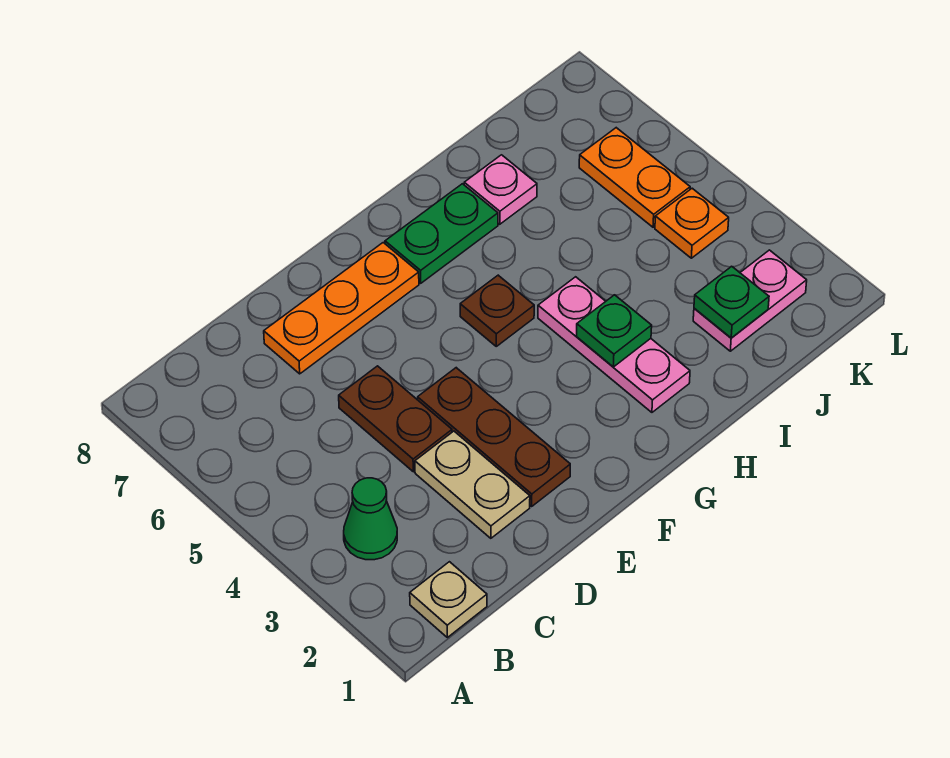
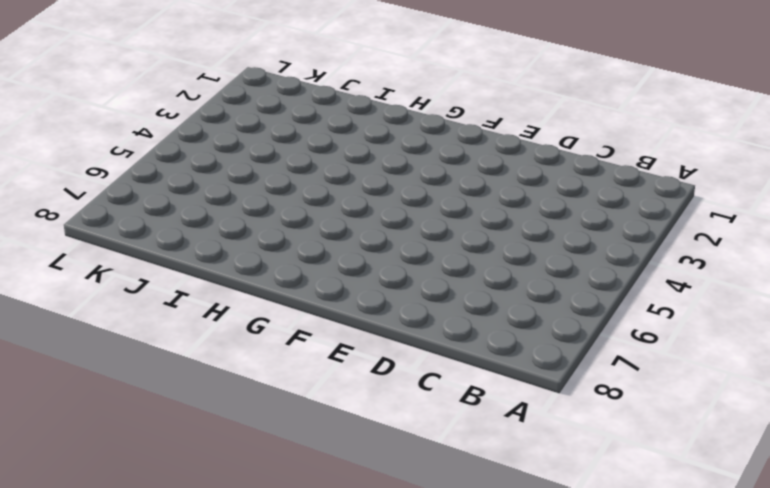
none -> tan plate B1 level 1
none -> green cone B3 level 1
none -> tan plate D2:D3 level 1

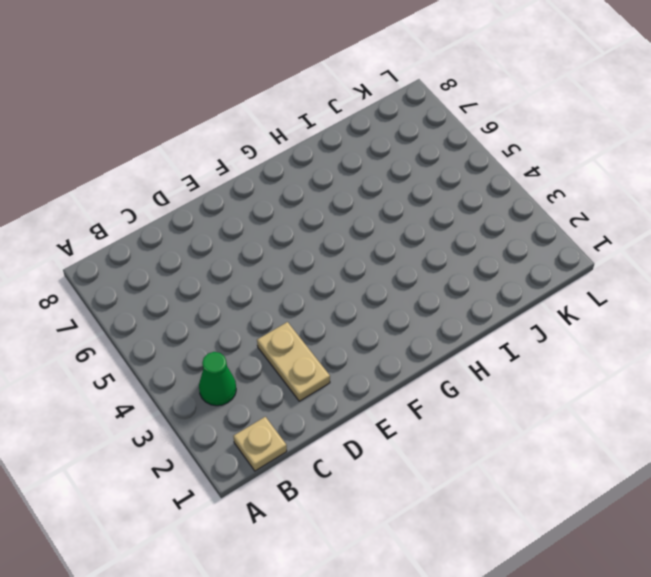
none -> brown plate D4:D5 level 1
none -> orange plate D7:F7 level 1
none -> brown plate E2:E4 level 1

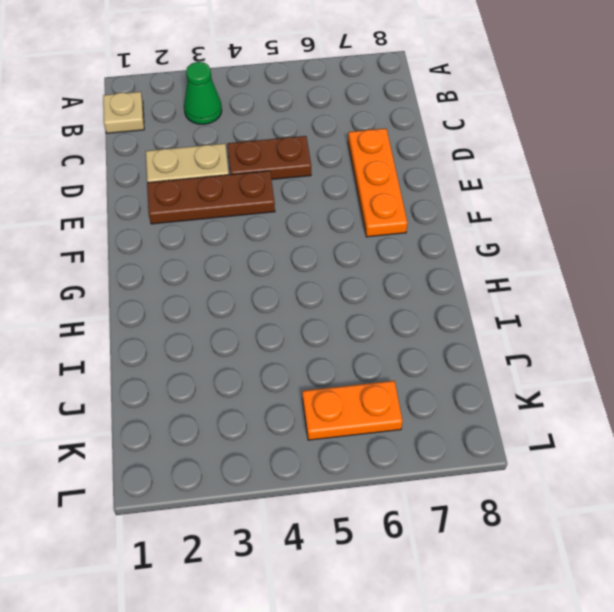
none -> brown plate G5 level 1
none -> green plate G7:H7 level 1
none -> pink plate H2:H4 level 1

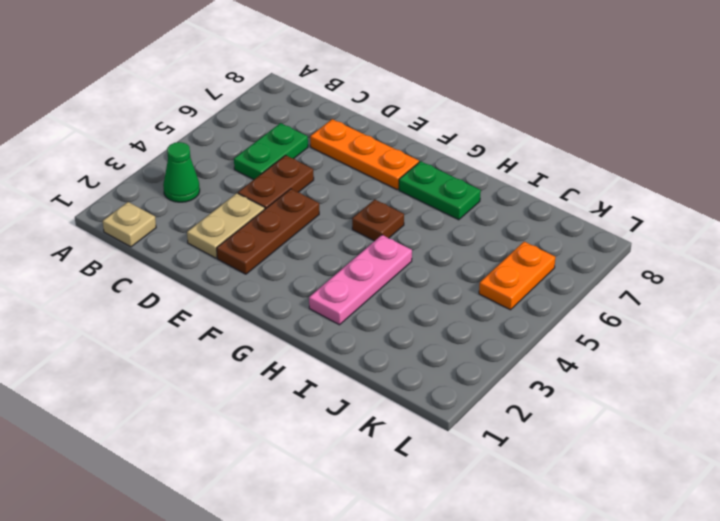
green plate C5:C6 level 1 -> none
none -> pink plate I7 level 1
none -> pink plate J2:K2 level 1
none -> orange plate K4 level 1

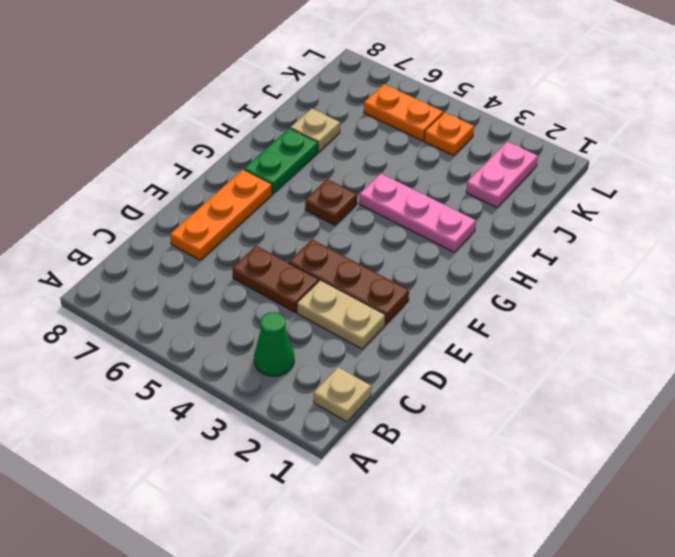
tan plate I7 level 1 -> pink plate I7 level 1
none -> green plate H3 level 2
none -> green plate J2 level 2

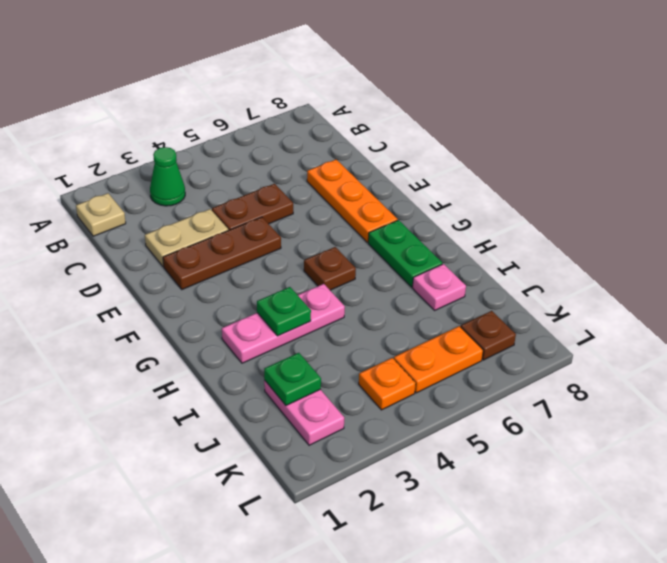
brown plate K7 level 1 -> none

